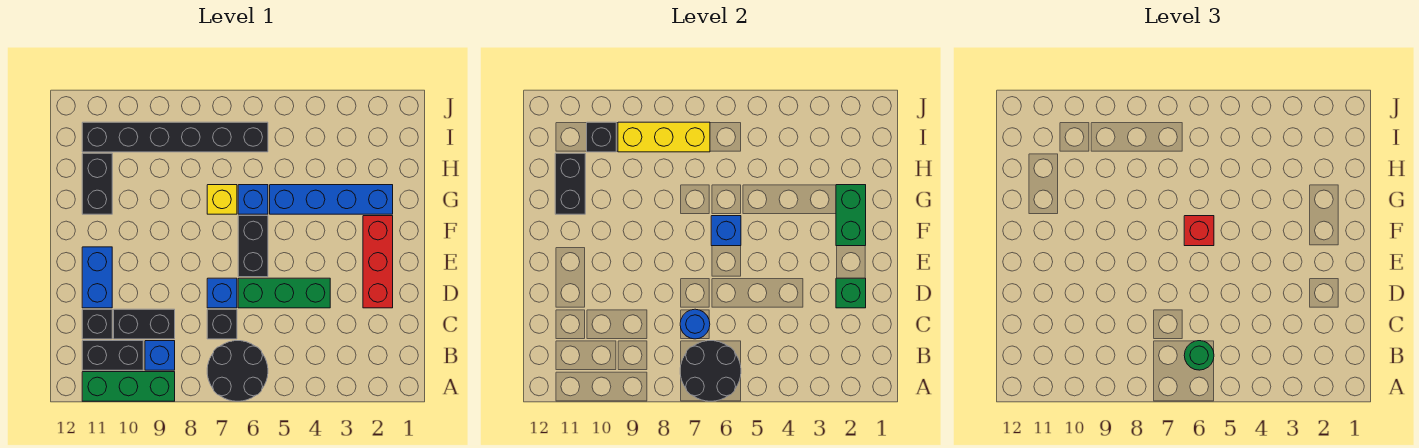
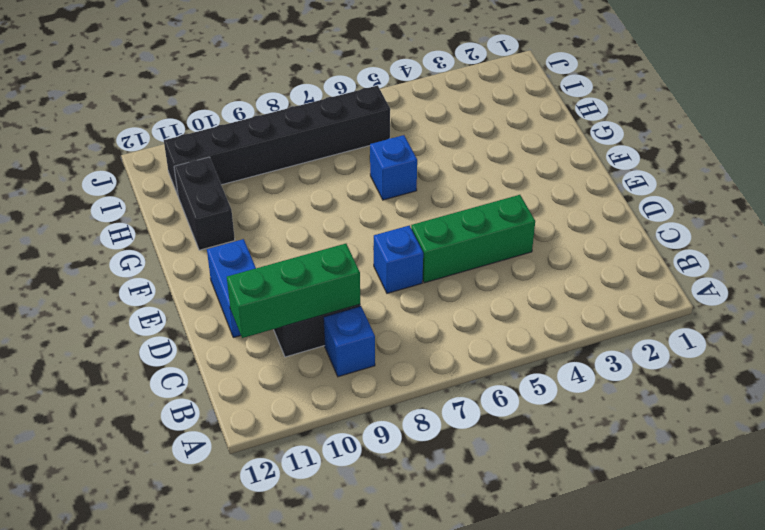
green brick C9:C11 level 2 -> green brick A9:A11 level 1
none -> black round brick A6:B7 level 1
none -> black brick B10:B11 level 1
none -> black brick C7 level 1

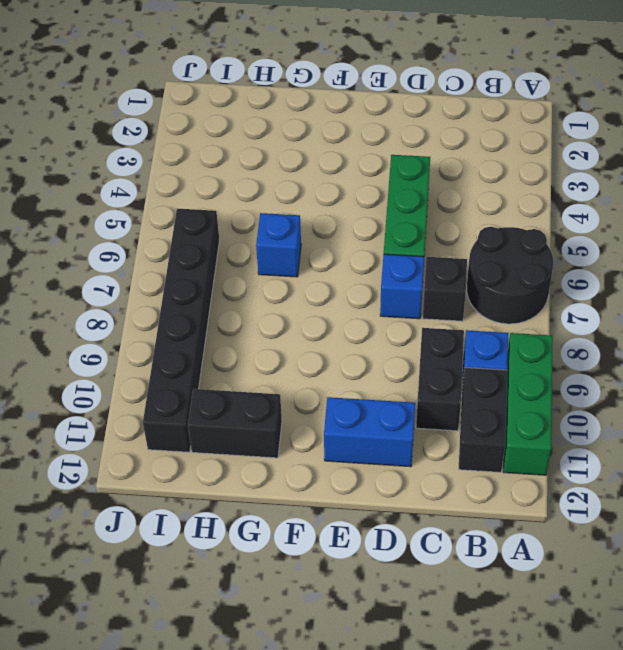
none -> black brick C11 level 1
none -> red brick D2:F2 level 1
none -> black brick E6:F6 level 1

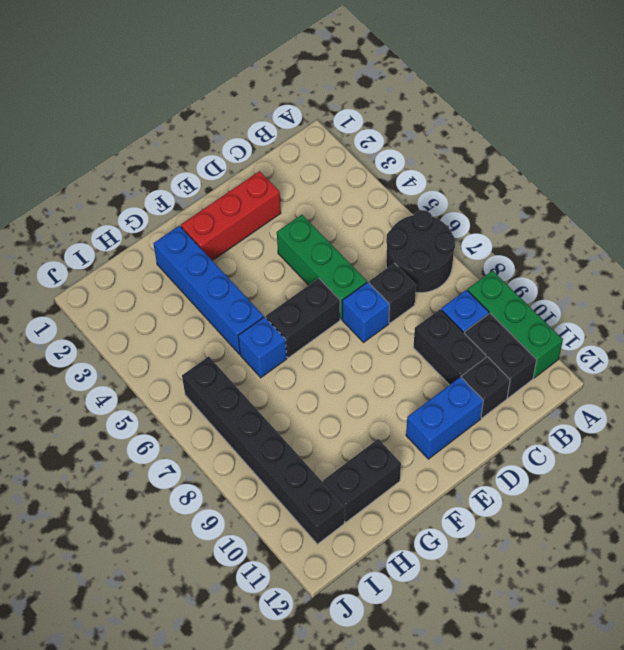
none -> yellow brick G7 level 1
none -> black round brick A6:B7 level 2
none -> blue round brick C7 level 2

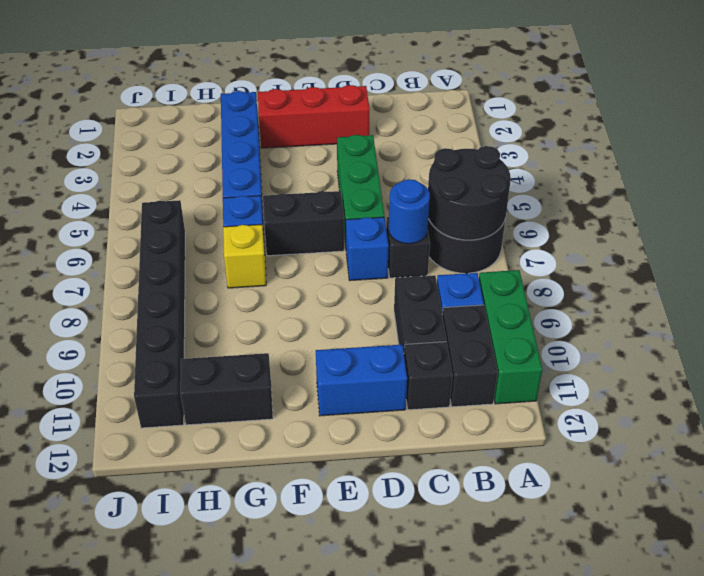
none -> green brick D2 level 2
none -> green brick F2:G2 level 2
none -> blue brick F6 level 2

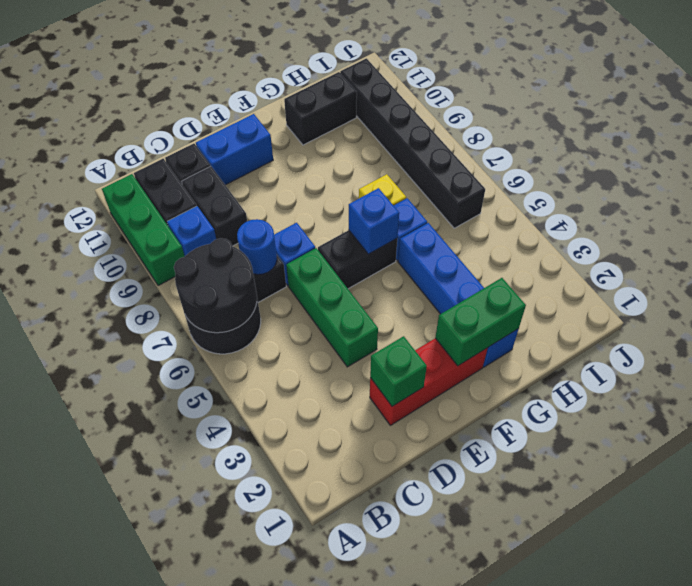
none -> black brick G11:H11 level 2
none -> yellow brick I7:I9 level 2
none -> black brick I10 level 2

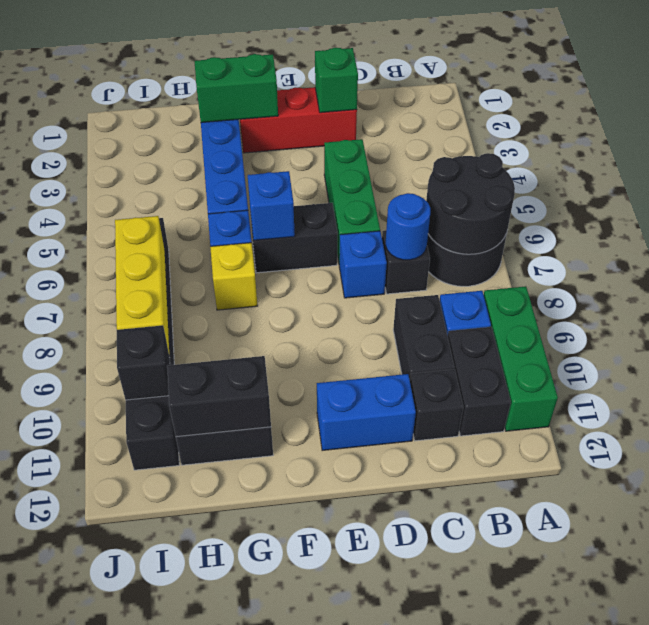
none -> green round brick B6 level 3
none -> red brick F6 level 3

